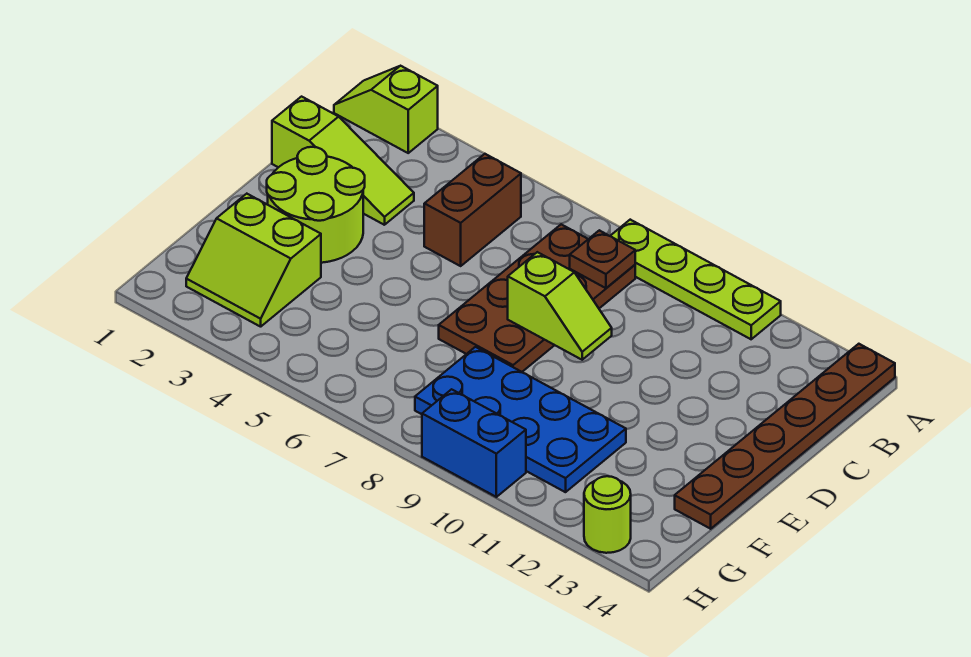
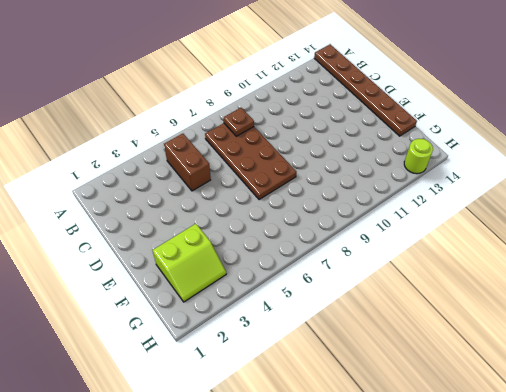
none -> lime slope A1:A2 level 1 top 2
none -> lime plate A8:A11 level 1
none -> lime slope C1:C3 level 1 top 1

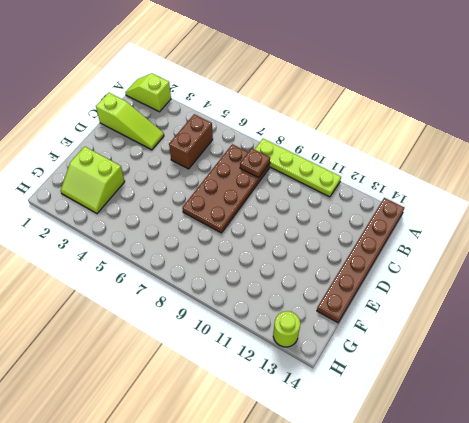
none -> lime round brick D2:E3 level 1
none -> blue plate F8:G11 level 1
none -> blue brick H9:H10 level 1

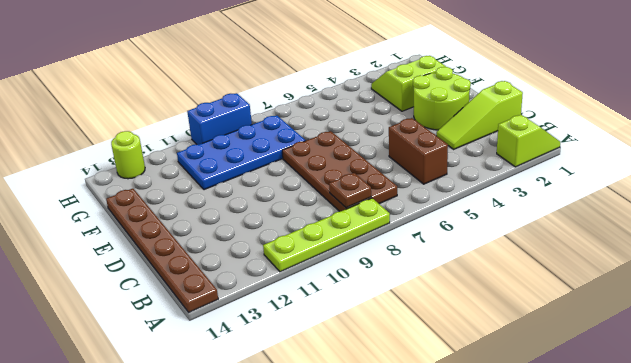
none -> lime slope D8:D9 level 2 top 8

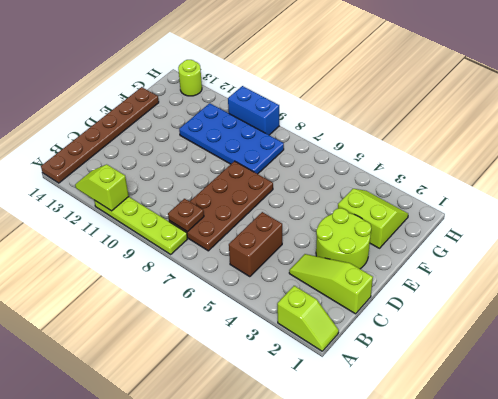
lime slope A11:A12 level 2 top 11 -> lime slope D8:D9 level 2 top 8

